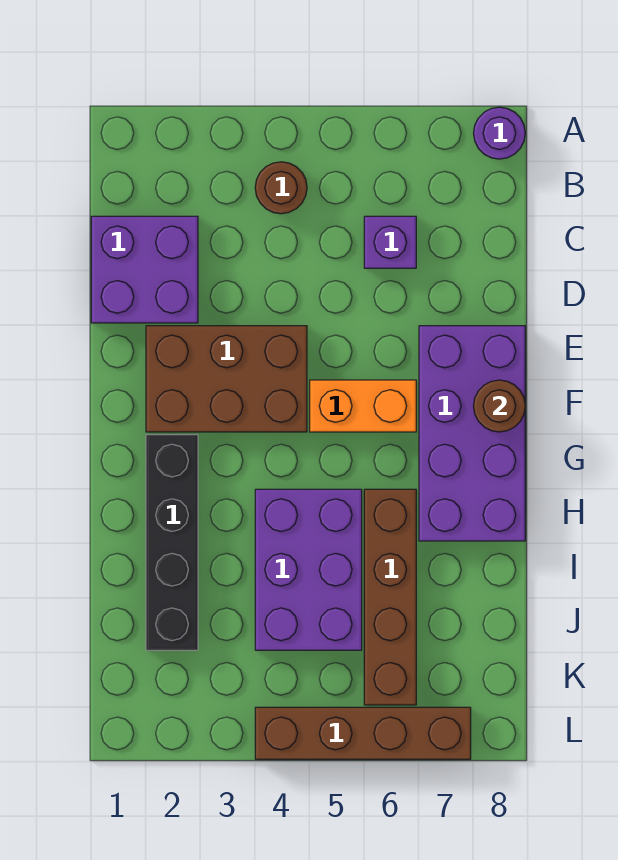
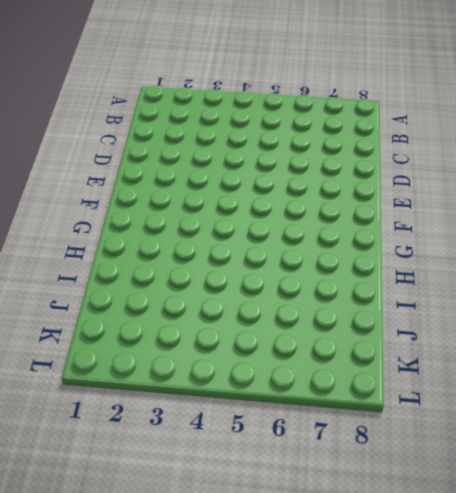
none -> purple round brick A8 level 1
none -> brown round brick B4 level 1
none -> purple brick C1:D2 level 1

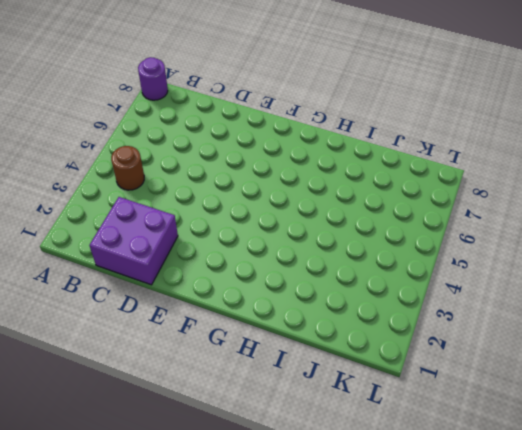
none -> purple brick C6 level 1
none -> brown brick E2:F4 level 1
none -> purple brick E7:H8 level 1

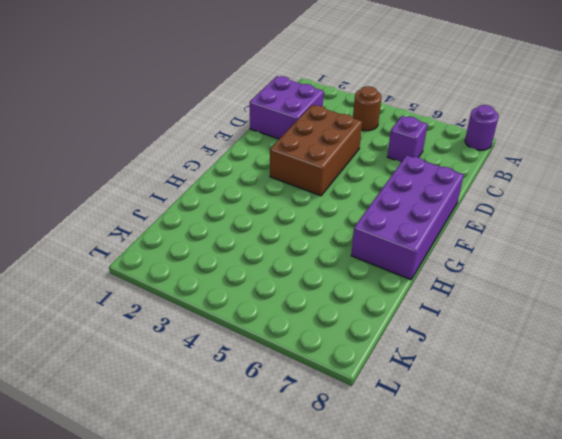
brown brick D3:F4 level 1 -> brown brick E2:F4 level 1
none -> orange brick F5:F6 level 1
none -> black brick G2:J2 level 1
none -> purple brick H4:J5 level 1

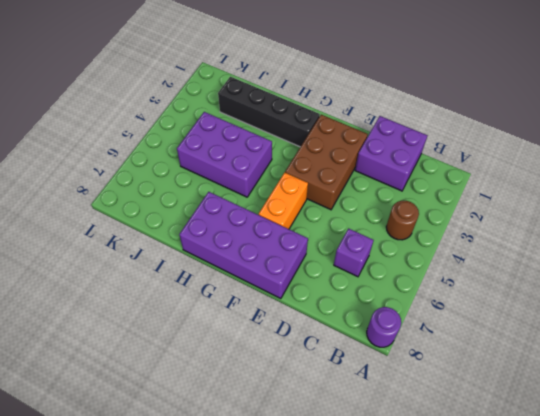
none -> brown brick H6:K6 level 1
none -> brown brick L4:L7 level 1
none -> brown round brick F8 level 2

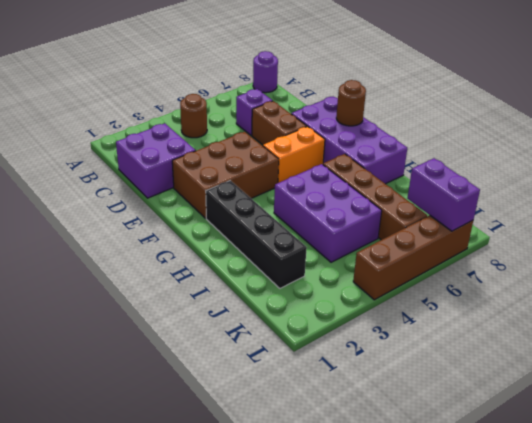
brown brick D6:E6 level 1 -> none
purple brick K7:L7 level 2 -> none

